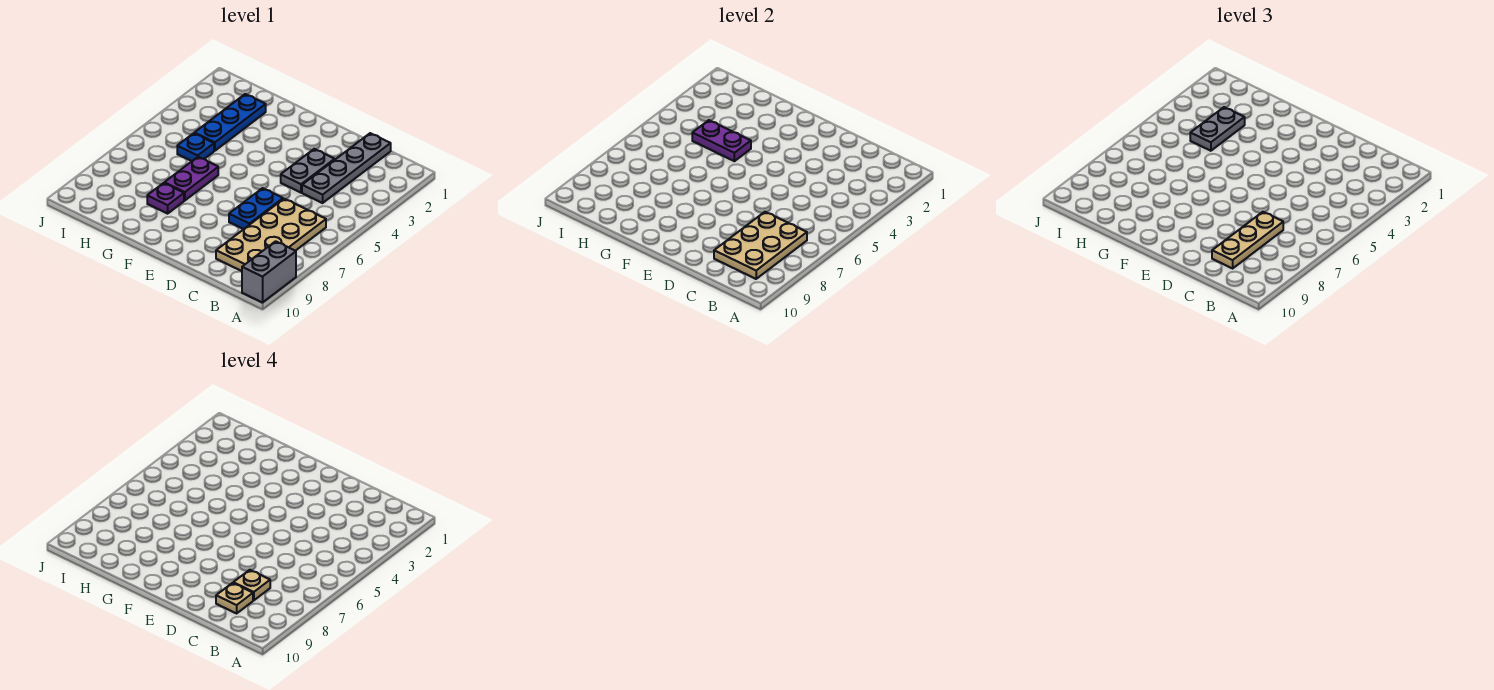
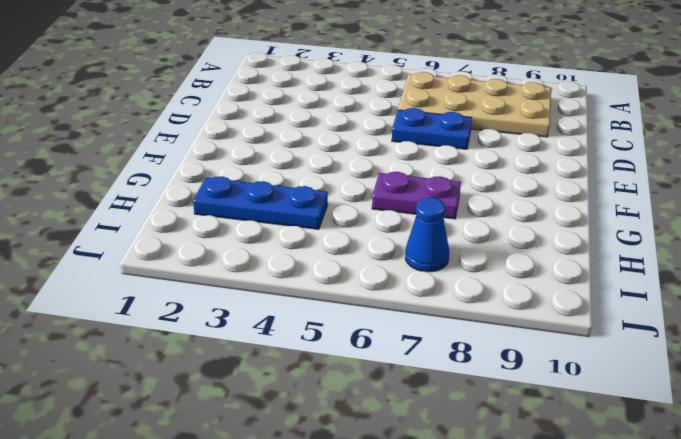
blue cone I7 level 1 -> none
none -> grey brick A9:A10 level 1
none -> grey plate C1:C4 level 1
none -> grey plate D3:D4 level 1

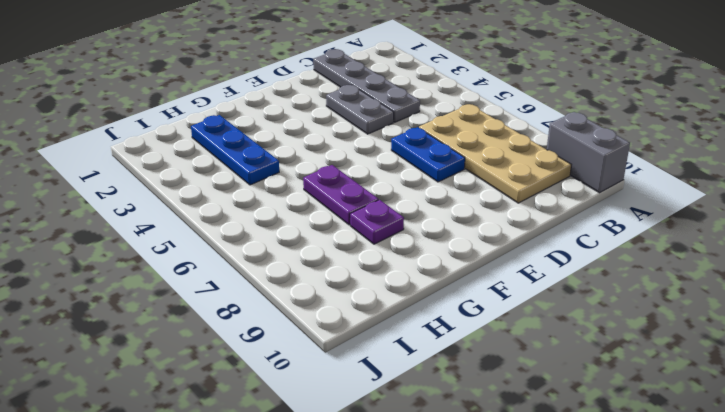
none -> blue plate H5 level 1
none -> tan plate B7:C9 level 2
none -> purple plate G4:H4 level 2

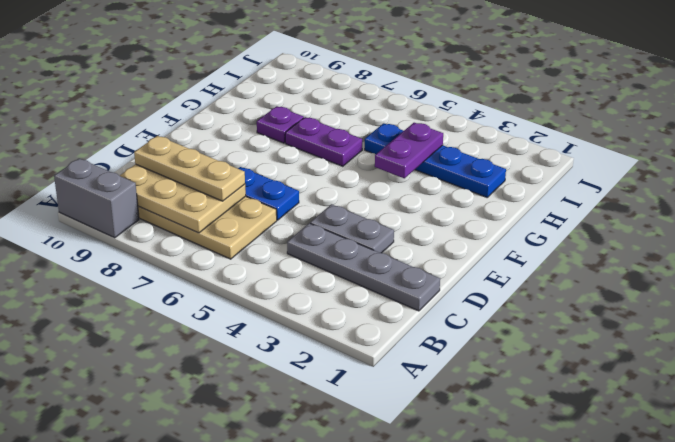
none -> grey plate H3:H4 level 3
none -> tan plate C8 level 4
none -> tan plate C9 level 4

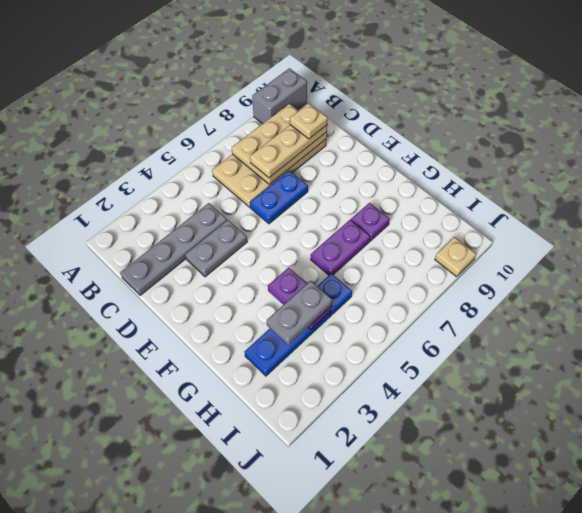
tan plate J9 level 1 -> tan plate C8 level 4

